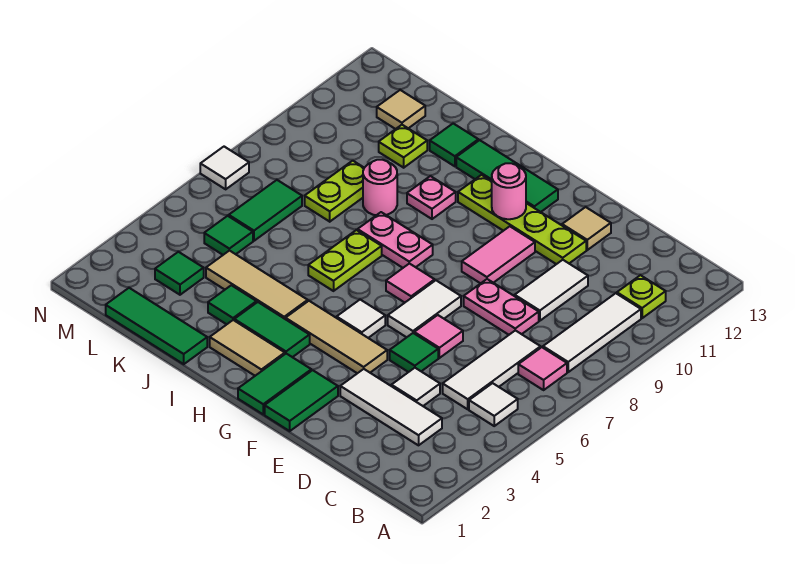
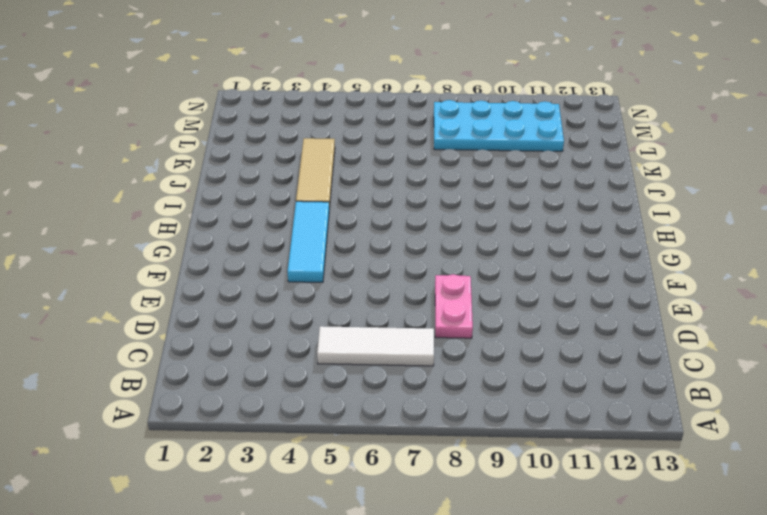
cyan tile F4:H4 level 1 -> tan tile F4:H4 level 1
cyan plate L8:M11 level 1 -> none
none -> white tile B5 level 1
none -> pink tile B7 level 1
none -> white tile B8:B10 level 1
none -> lime plate B11 level 1

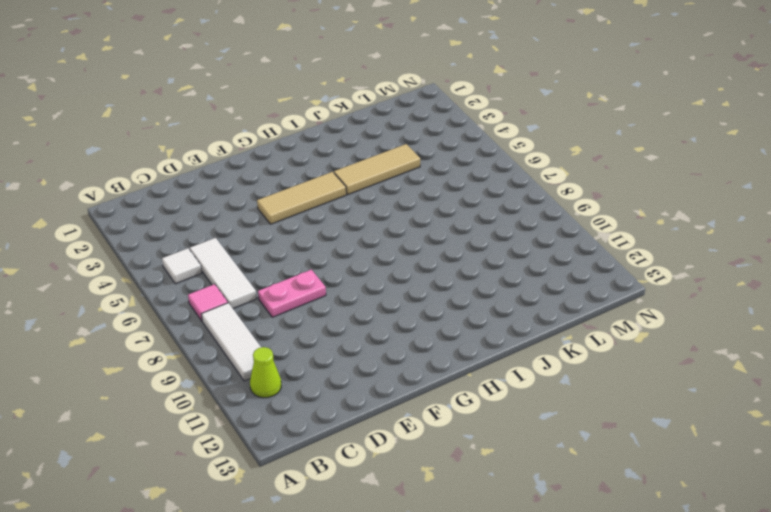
lime cone B11 level 1 -> lime plate B11 level 1
none -> white tile C3:E3 level 1
none -> white tile D4 level 1
none -> white tile D9:D10 level 1
none -> green tile E5 level 1

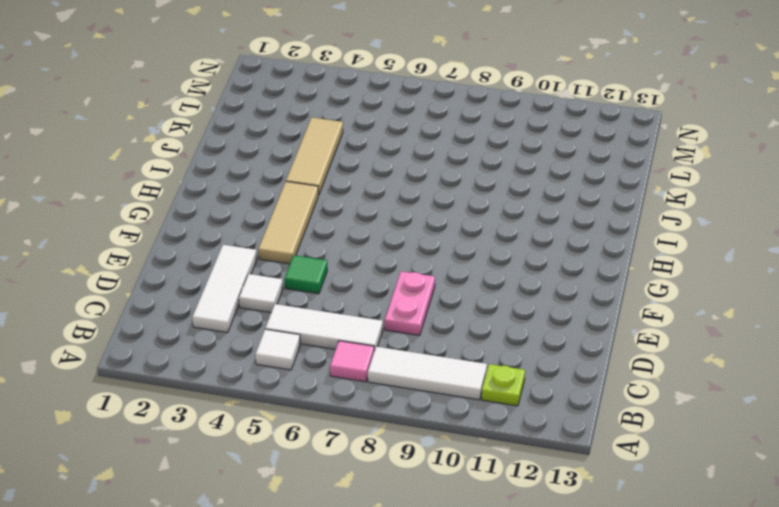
none -> white tile D9:D10 level 1
none -> pink tile E6 level 1
none -> lime plate E11:H11 level 1
none -> tan tile E12 level 1

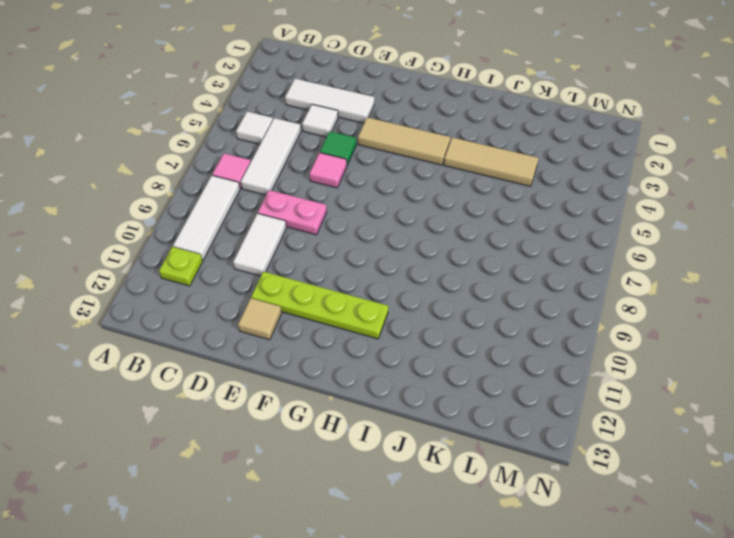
none -> green tile F1:F2 level 1
none -> white tile F6:F7 level 1
none -> pink tile F9:F10 level 1
none -> green tile G1:G2 level 1

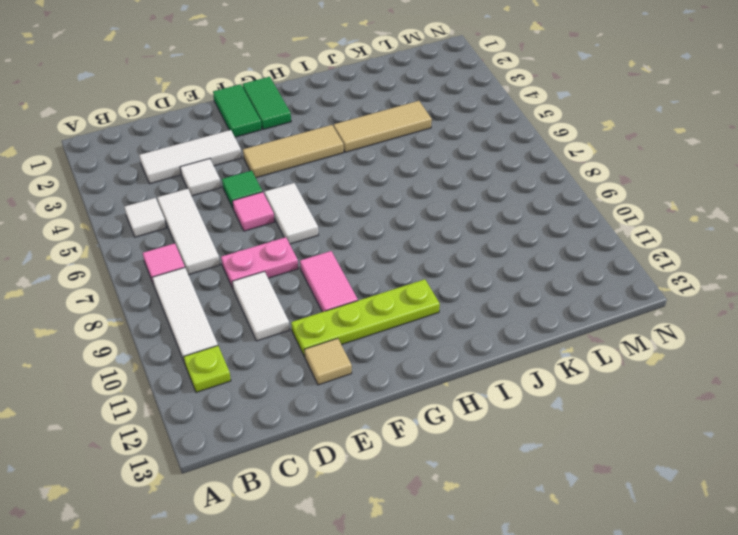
none -> white tile G5 level 1
none -> pink tile G7 level 1
none -> green tile G12:I12 level 1
none -> tan tile H2:I2 level 1

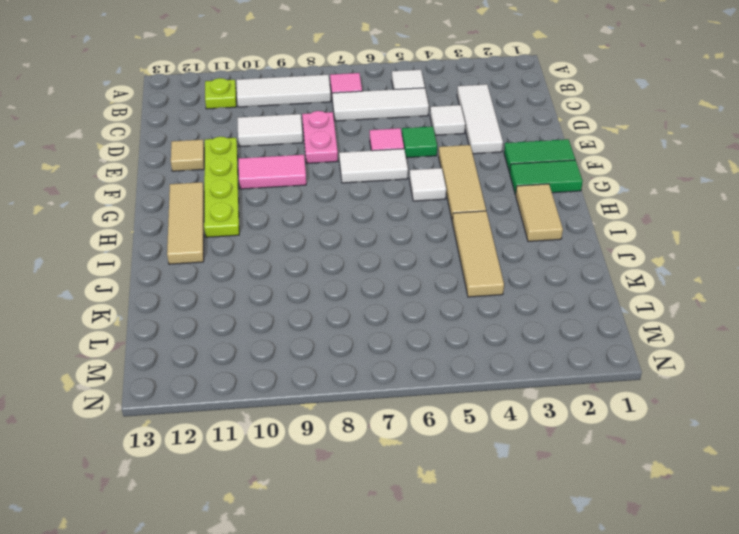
tan tile G12:I12 level 1 -> green tile G12:I12 level 1
none -> pink tile G7 level 1
none -> green tile H3:I3 level 1
none -> pink plate H8:I8 level 1
none -> lime plate I6:I7 level 1

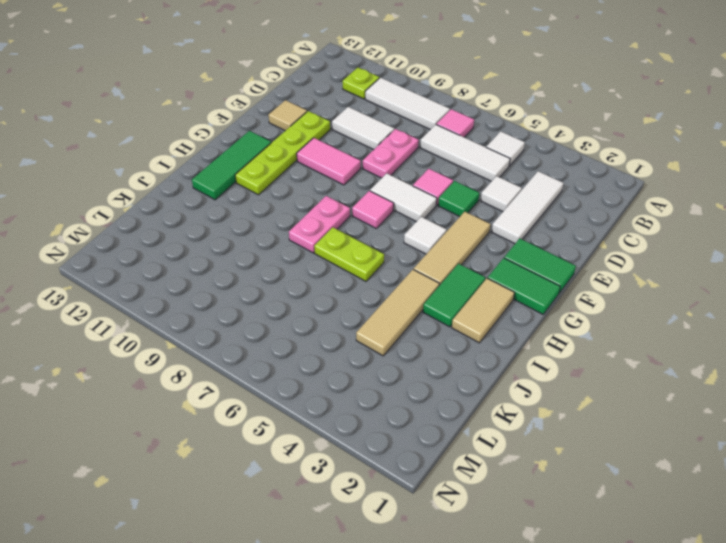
none -> pink plate I10 level 1
none -> green tile J1:L1 level 1
none -> green tile J3 level 1
none -> pink round brick J9 level 1

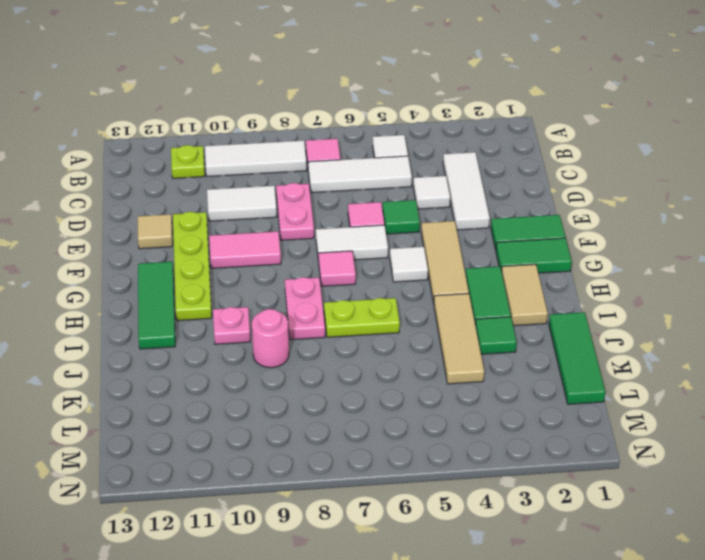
none -> green tile J12 level 1
none -> lime plate K8:K9 level 1
none -> lime plate K11 level 1
none -> green tile L3 level 1

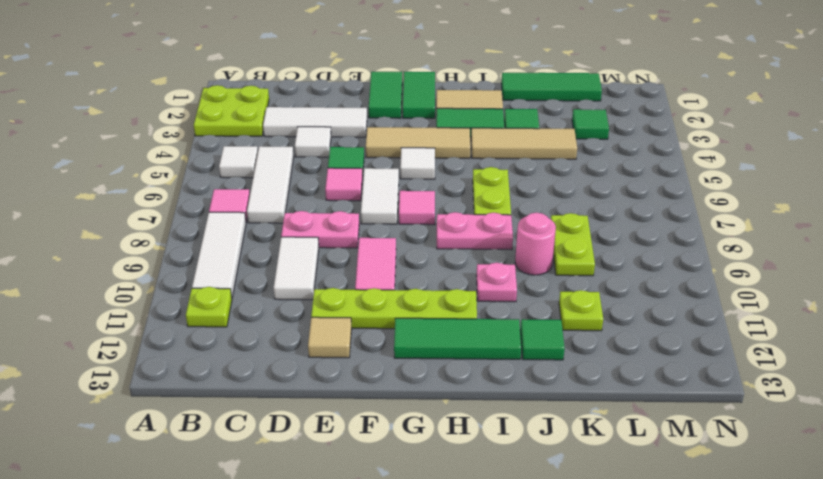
lime plate A2:B3 level 1 -> none
none -> green tile L5 level 1
none -> green tile L6:L7 level 1
none -> tan tile L12 level 1
none -> white tile N7 level 1

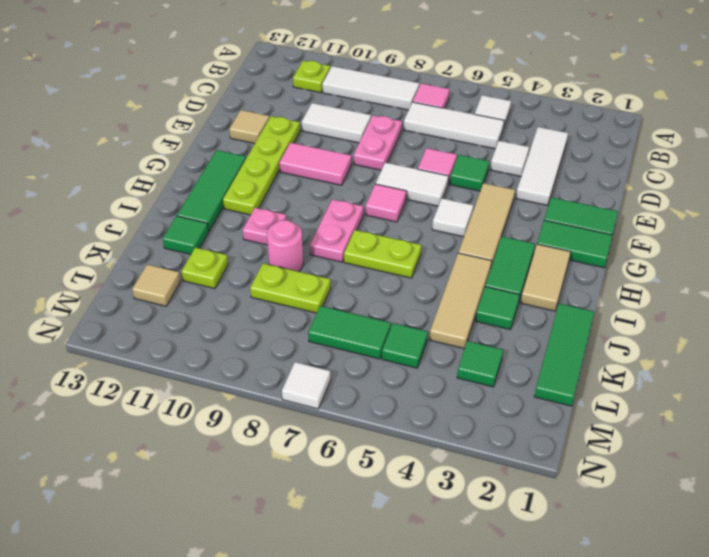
none -> pink round brick G11 level 2

